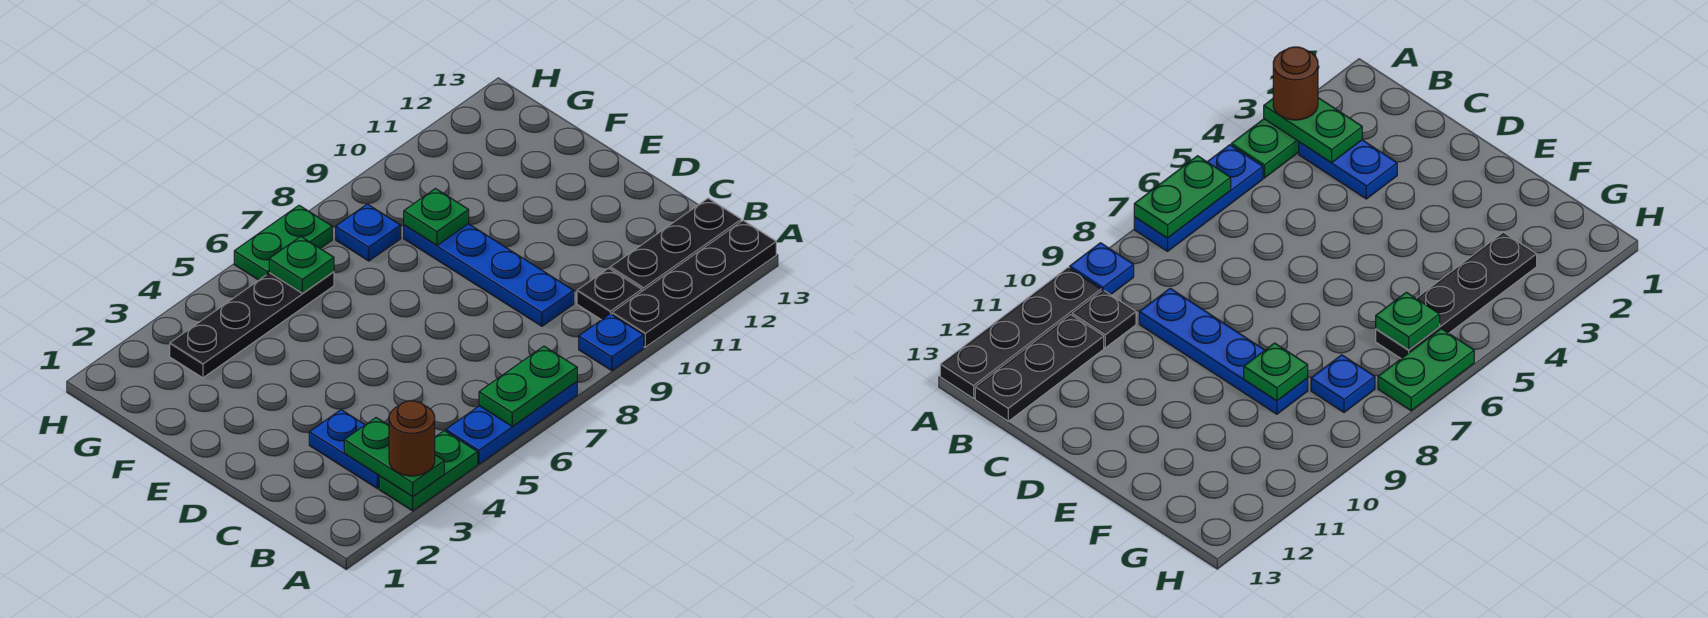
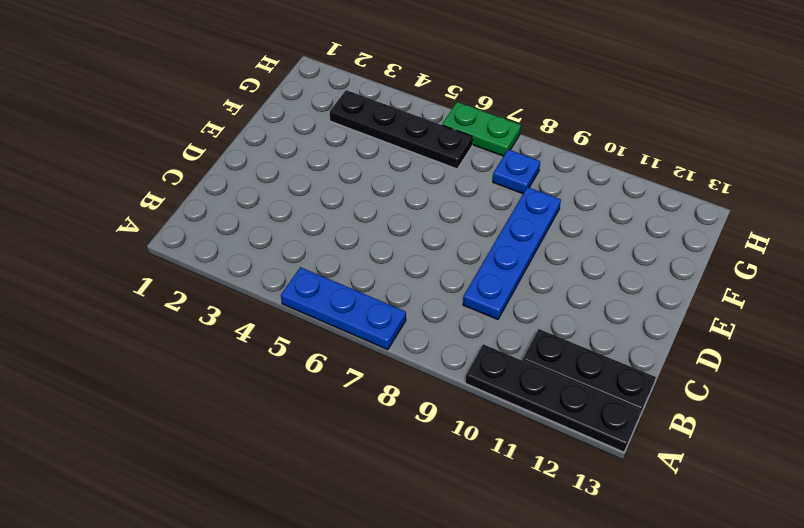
none -> green plate A3:A4 level 1
none -> blue plate A9 level 1
none -> blue plate B3:C3 level 1

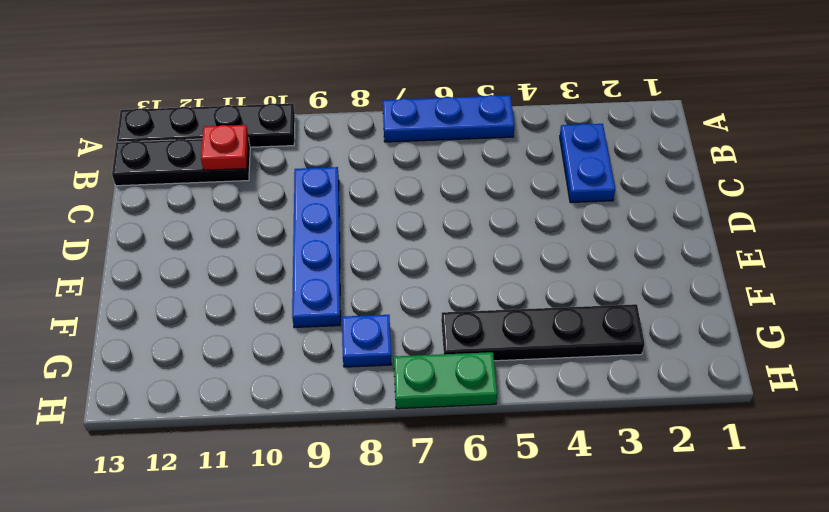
red plate B11 level 2 -> none
none -> green plate A3:A4 level 1
none -> blue plate A9 level 1
none -> black plate B10 level 1

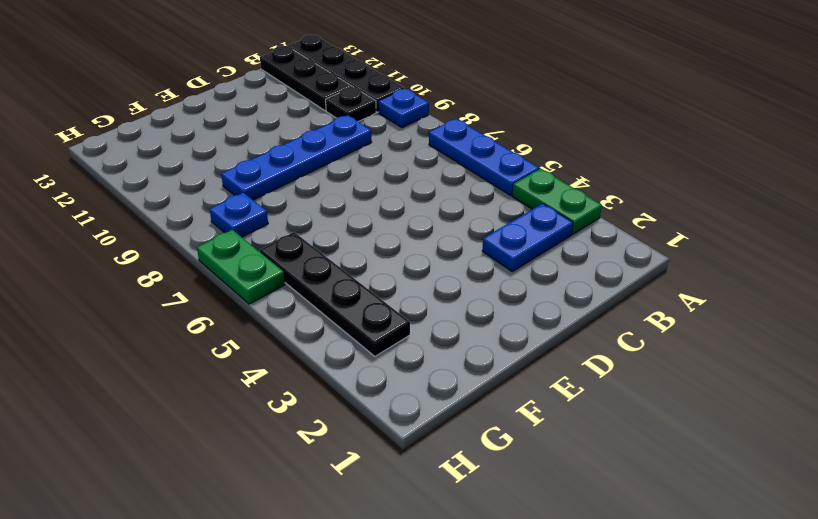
none -> green plate A3:B3 level 2
none -> green plate A6:A7 level 2
none -> green plate F9 level 2

